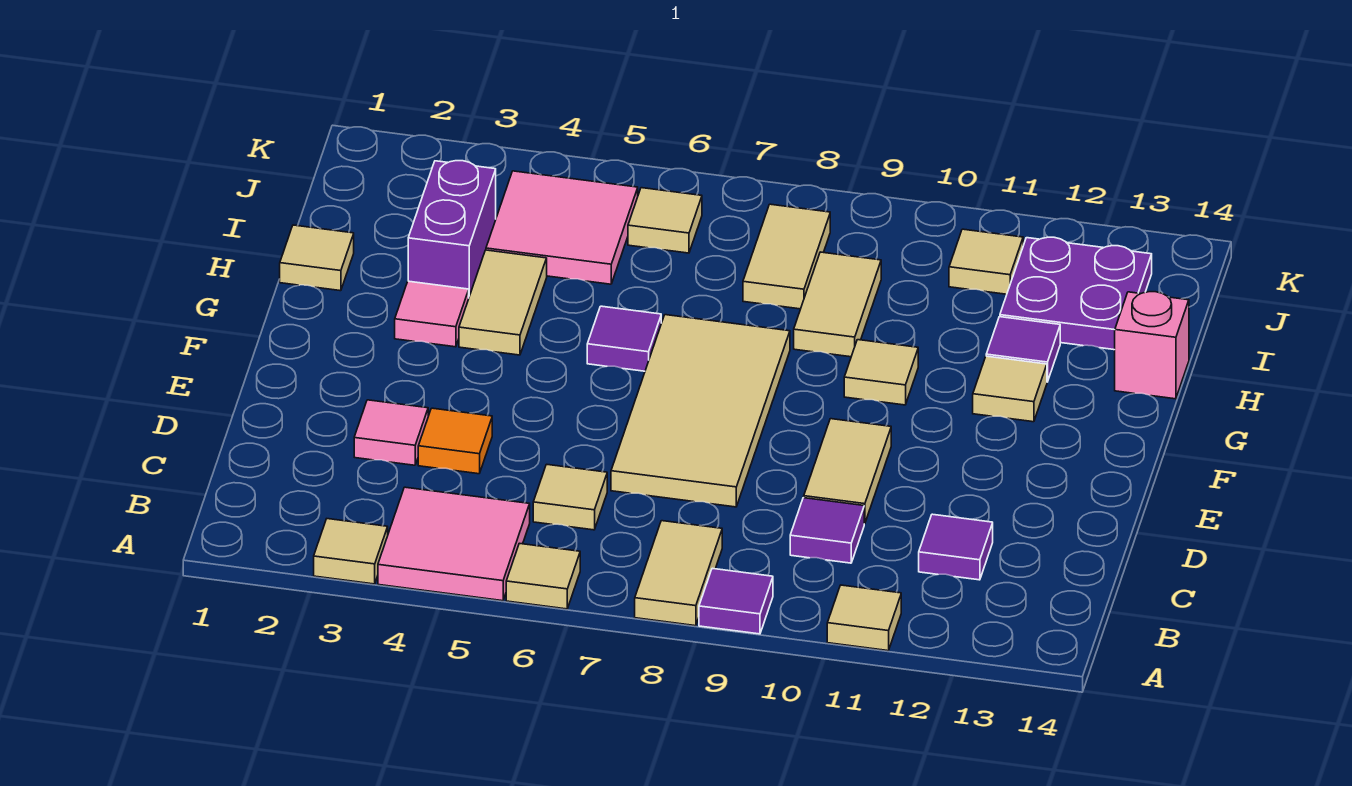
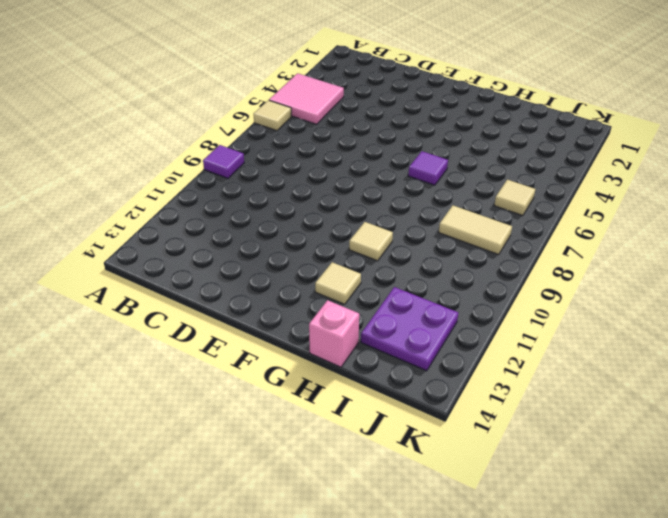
none -> tan tile A3 level 1
none -> tan tile A8:B8 level 1
none -> tan tile A11 level 1

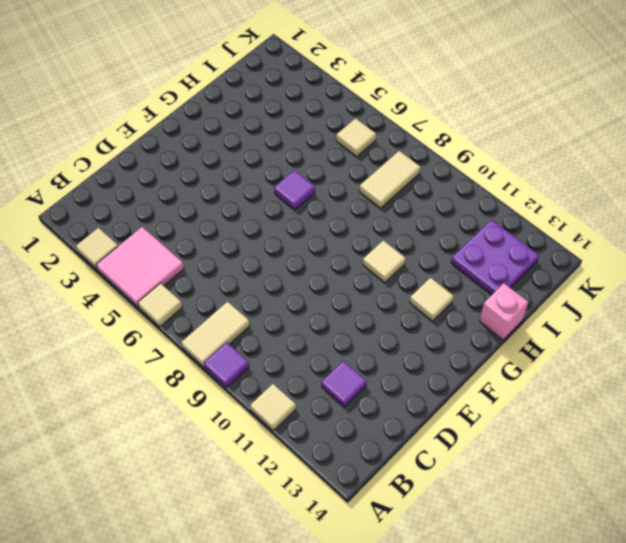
none -> tan tile C6 level 1
none -> purple tile C10 level 1
none -> pink tile D3 level 1

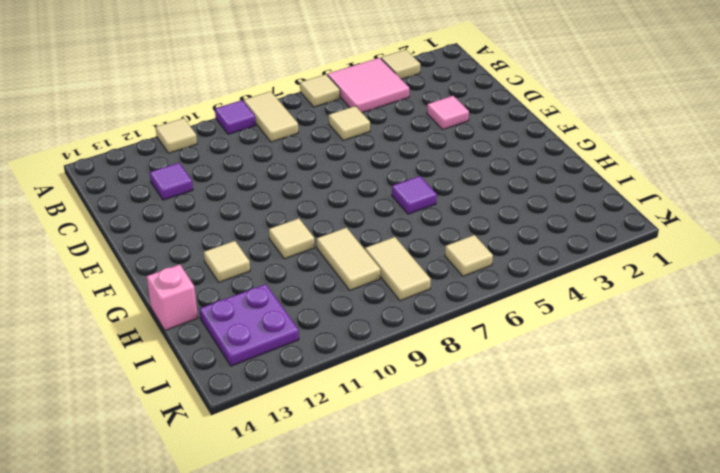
none -> purple tile C10 level 1
none -> orange tile D4 level 1
none -> tan tile D7:G8 level 1

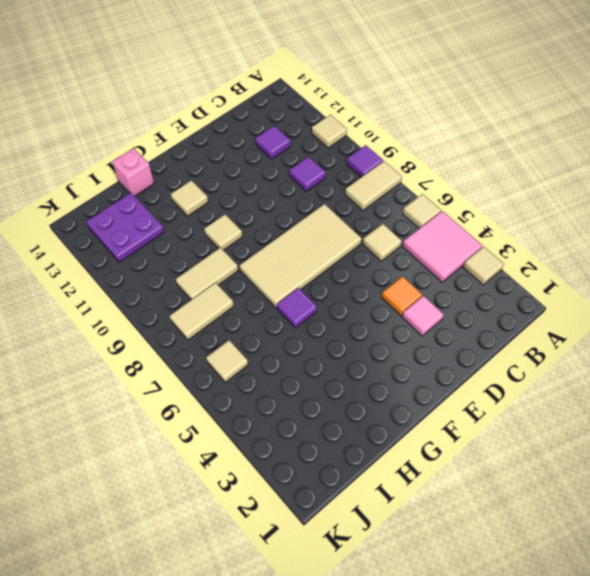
none -> tan tile D10:E10 level 1
none -> pink tile G3 level 1
none -> tan tile G4:H4 level 1

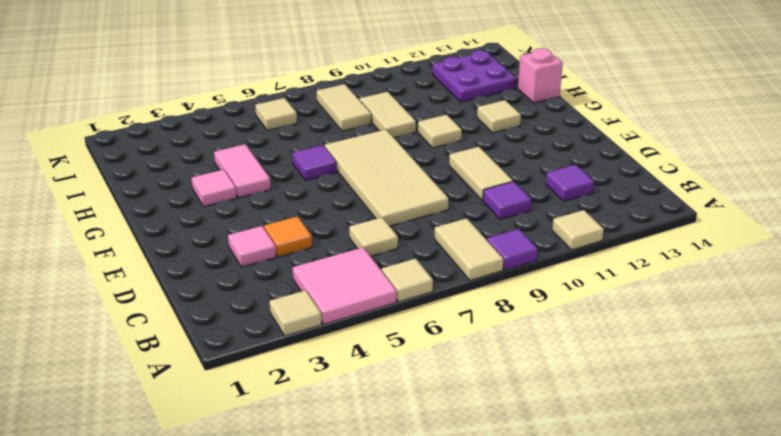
pink tile G4:H4 level 1 -> tan tile G4:H4 level 1
none -> tan tile H1 level 1
none -> purple brick H3:I3 level 1
none -> purple tile H12 level 1

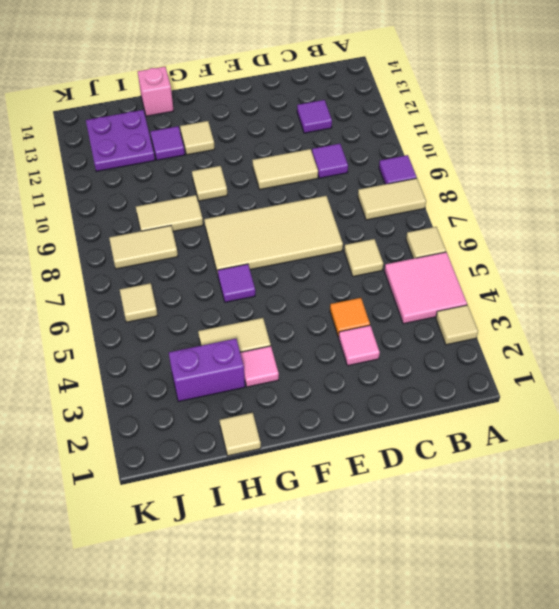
none -> tan tile A11 level 1
none -> pink tile I4:J5 level 1
none -> tan tile J11 level 1

